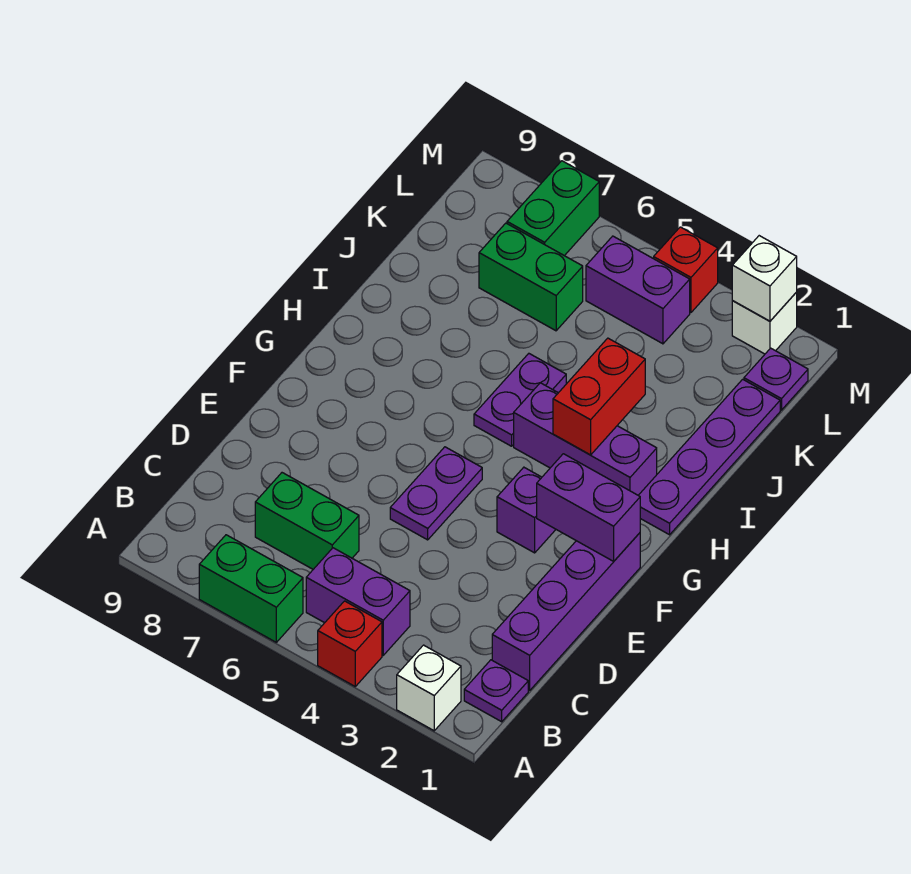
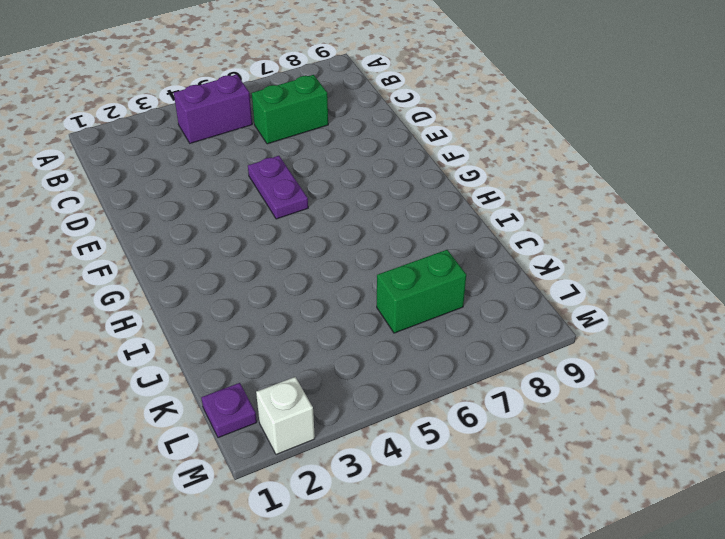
none -> white brick A2 level 1
none -> red brick A4 level 1
none -> green brick A6:A7 level 1

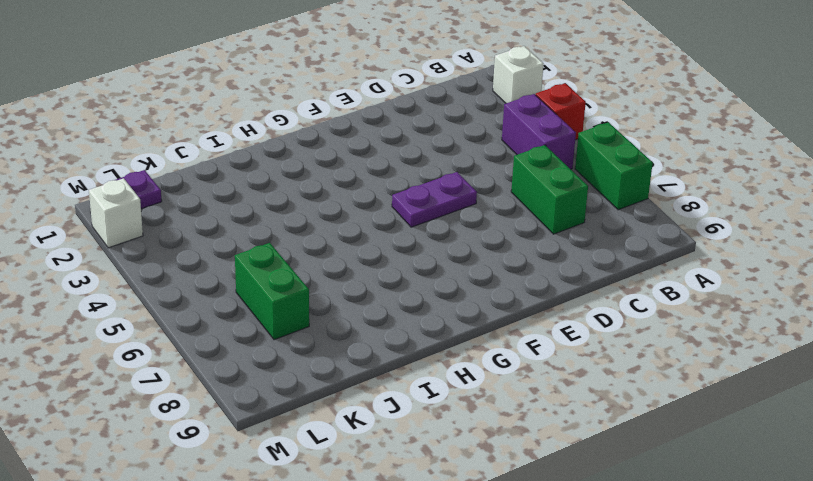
none -> purple plate B1 level 1
none -> purple brick C1:F1 level 1
none -> purple brick F3 level 1

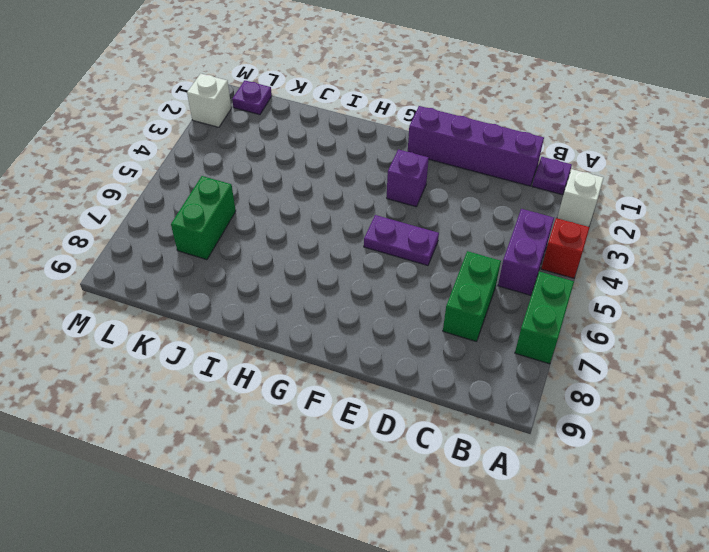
none -> purple plate H1:K1 level 1
none -> purple brick H2:H4 level 1
none -> purple plate H5:I5 level 1

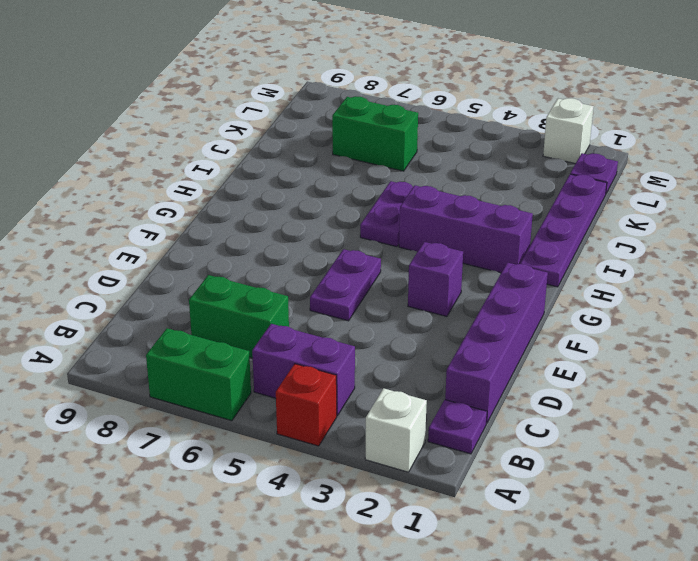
none -> purple brick L4:L5 level 1
none -> green brick L7:M7 level 1
none -> red brick M4 level 1

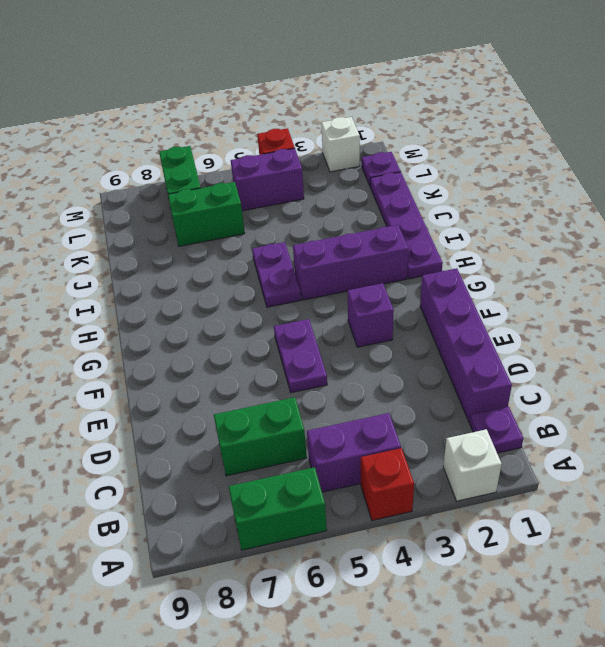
none -> purple brick F1:F2 level 2
none -> red brick H3:I3 level 2
none -> white brick M2 level 2

